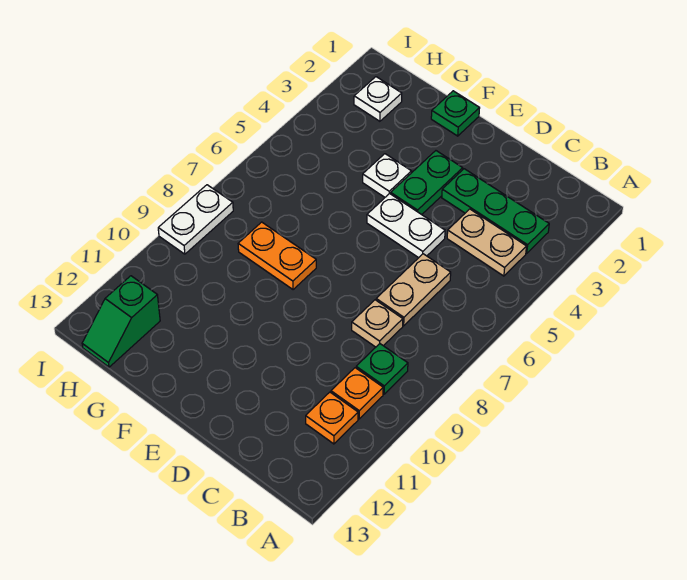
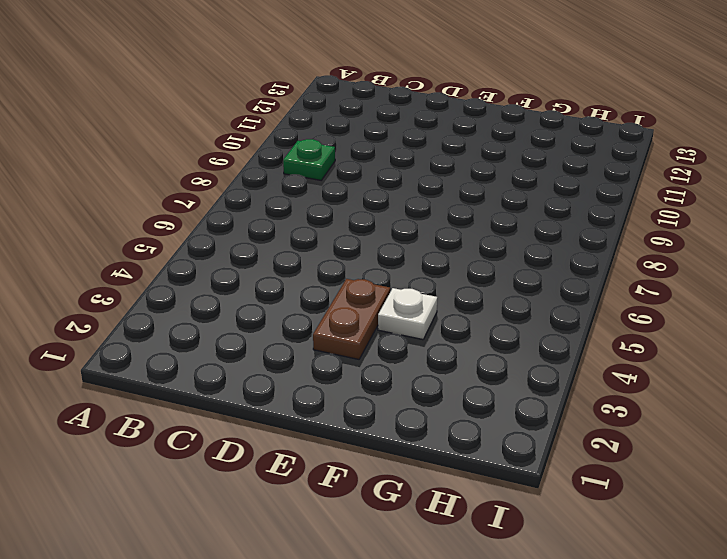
brown plate E3:E4 level 1 -> green plate E3:E4 level 1
none -> green plate B3:D3 level 1
none -> tan plate B4:C4 level 1
none -> orange plate B10 level 1

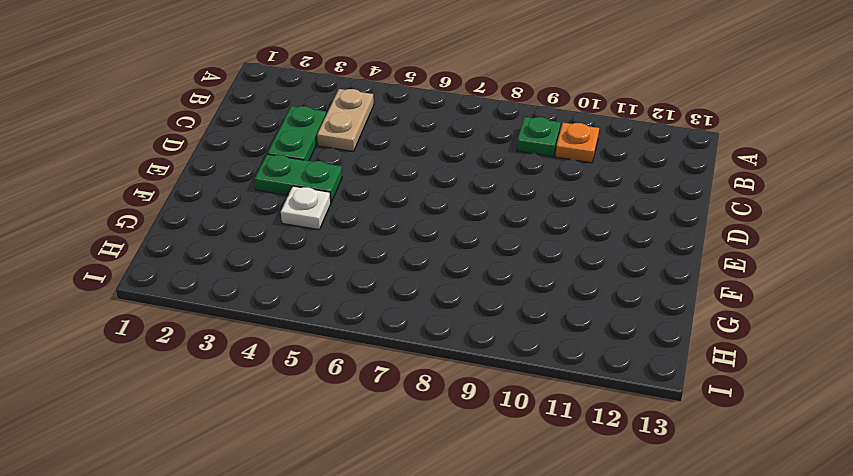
green plate C3:D3 level 1 -> green plate B3:D3 level 1
none -> orange plate B11 level 1
none -> tan plate C6:C7 level 1
none -> tan plate C8 level 1

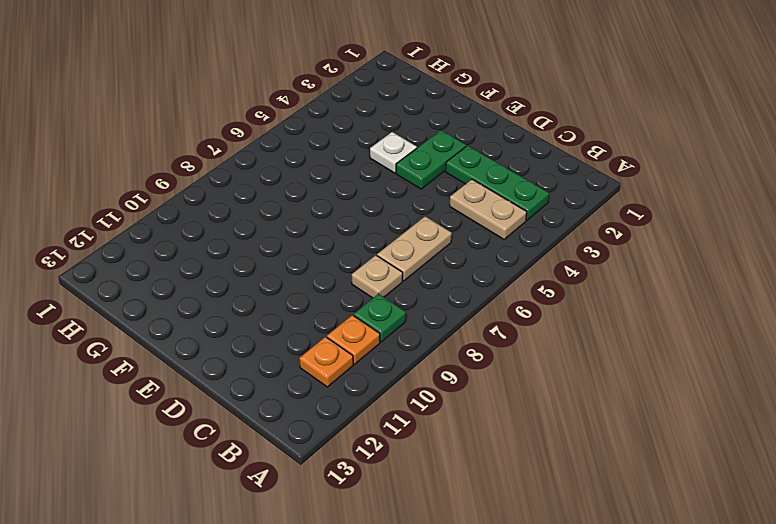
none -> white plate D5:E5 level 1
none -> green plate F1 level 1
none -> orange plate F8:G8 level 1

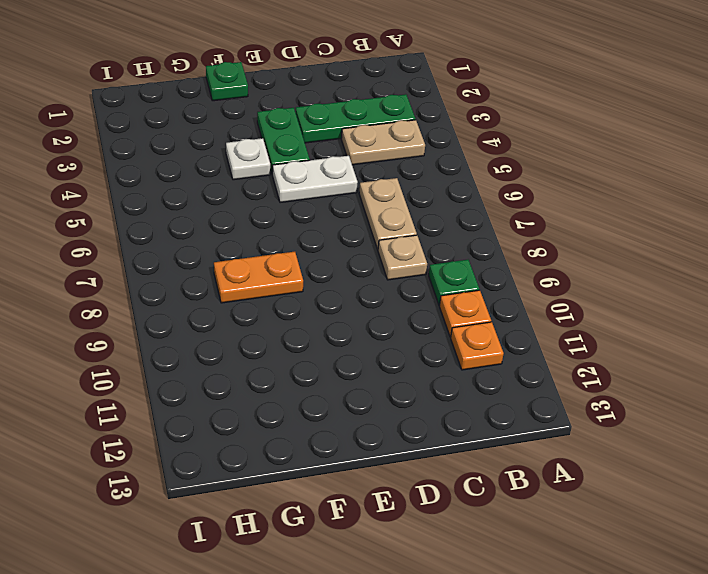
none -> white plate H2 level 1
none -> green slope H12:H13 level 1 top 12
none -> white plate I8:I9 level 1

